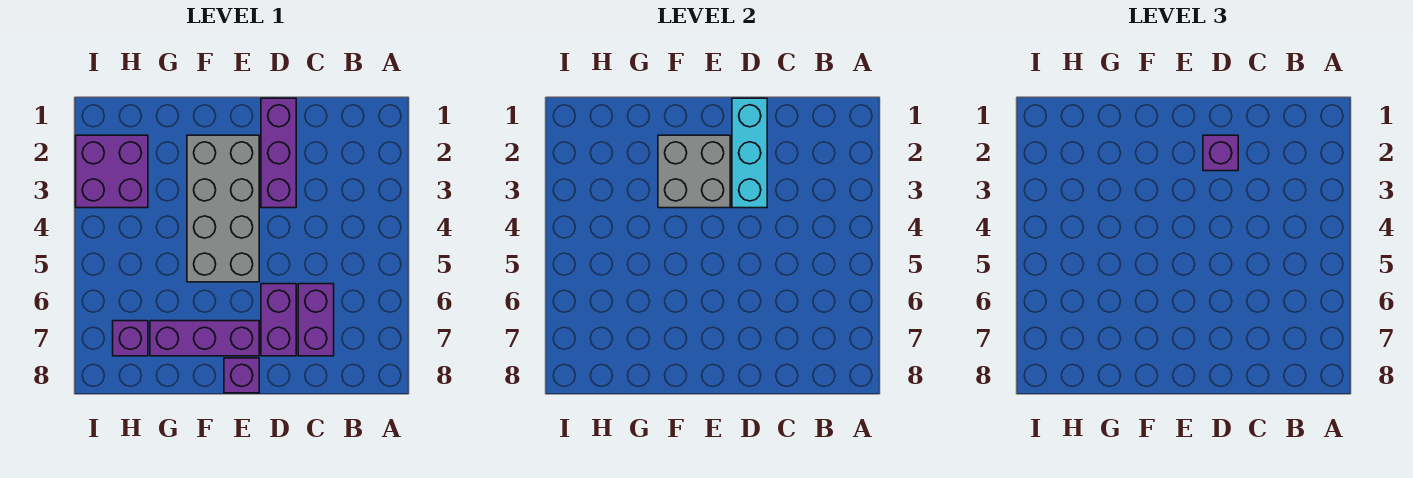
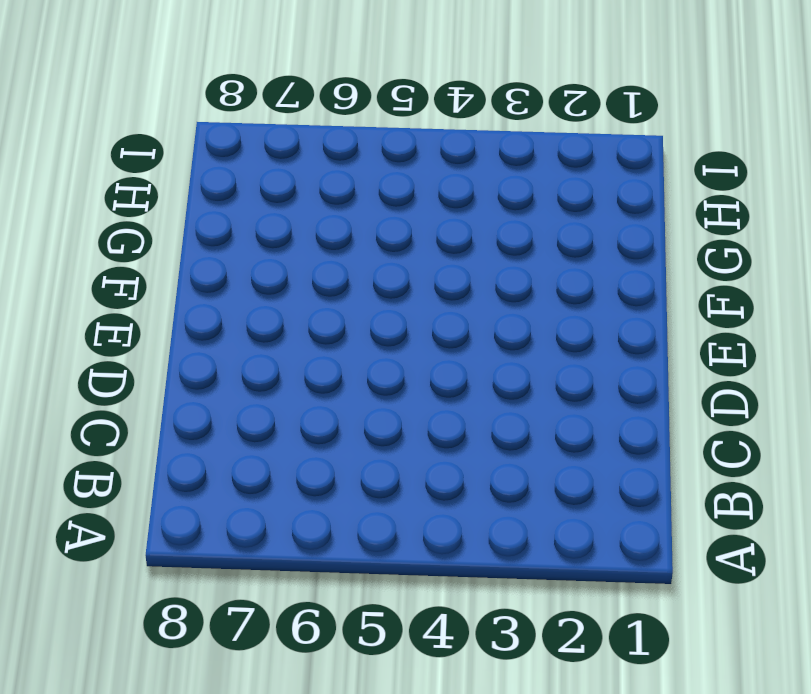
none -> purple brick C6:C7 level 1
none -> purple brick D1:D3 level 1

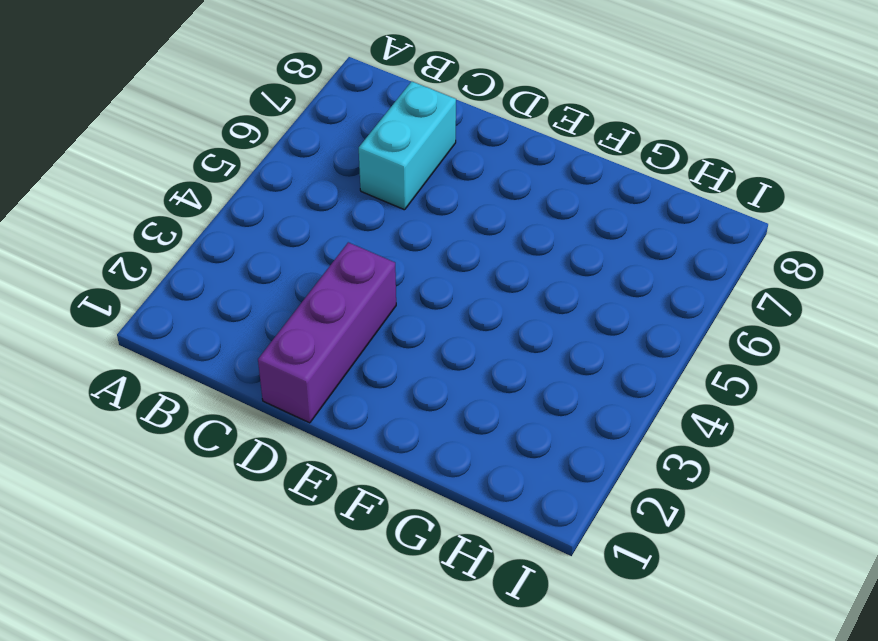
cyan brick C6:C7 level 1 -> purple brick C6:C7 level 1
none -> purple brick D6:D7 level 1
none -> grey brick E2:F5 level 1

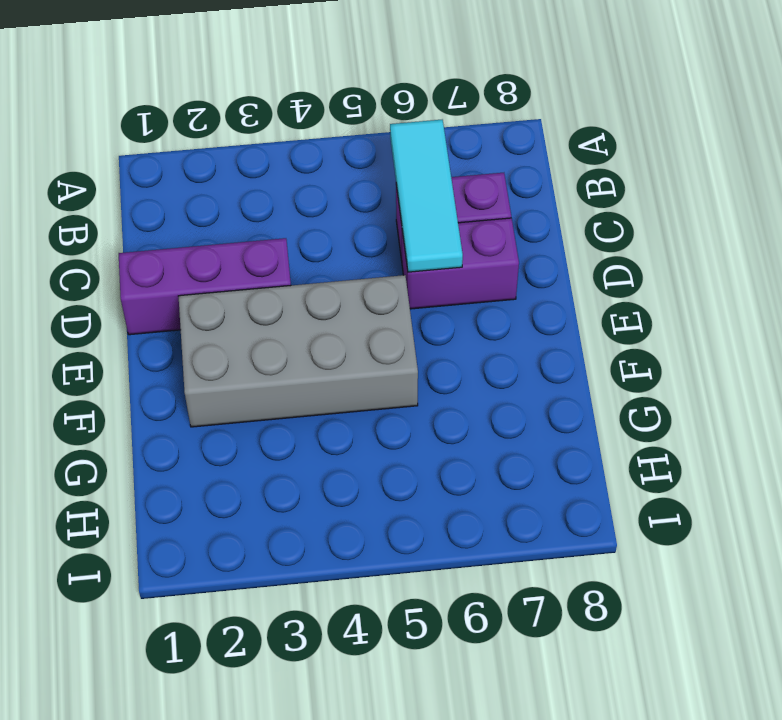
cyan tile B6:D6 level 2 -> none
none -> purple brick E7:G7 level 1
none -> purple brick E8 level 1

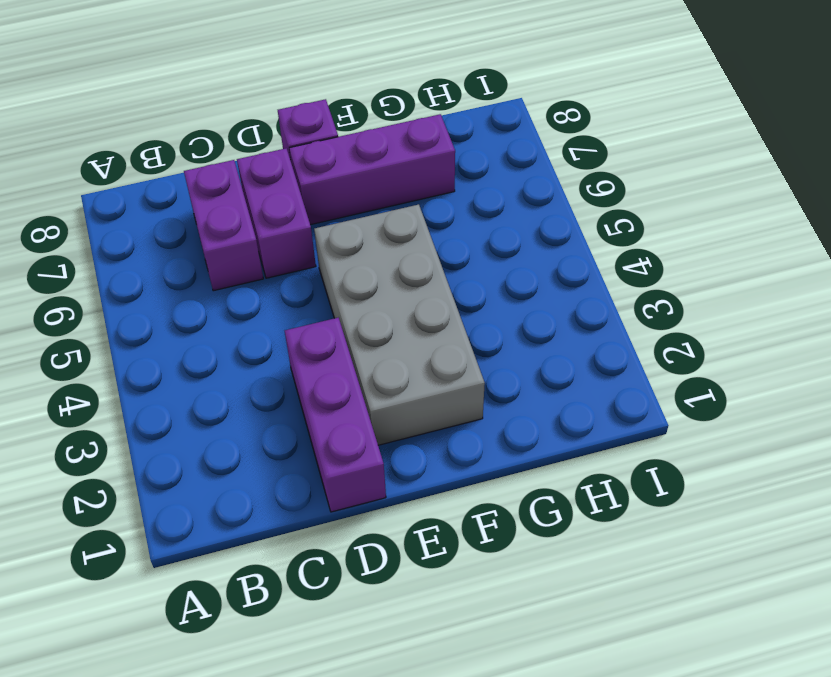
none -> purple brick H2:I3 level 1
none -> purple brick H7 level 1

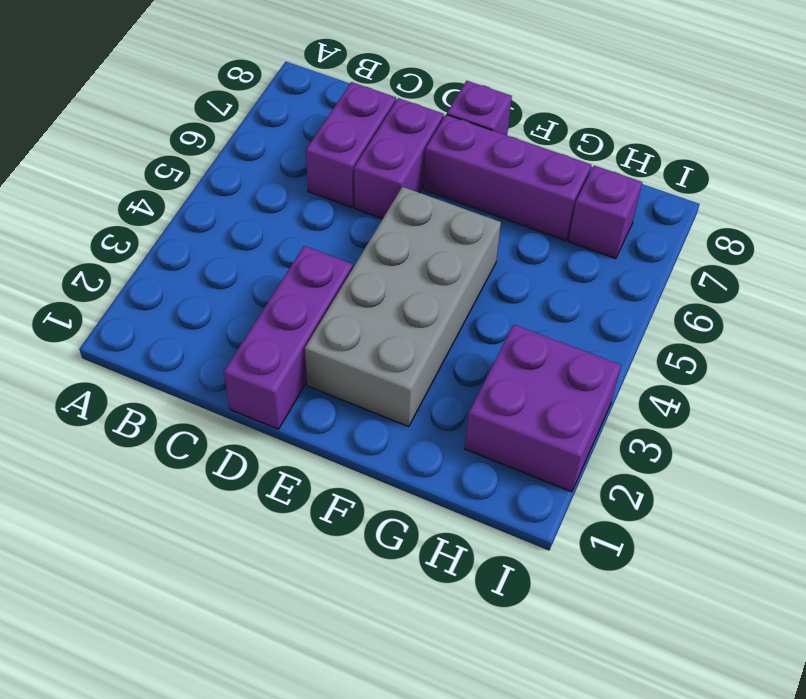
none -> cyan brick D1:D3 level 2
none -> grey brick E2:F3 level 2

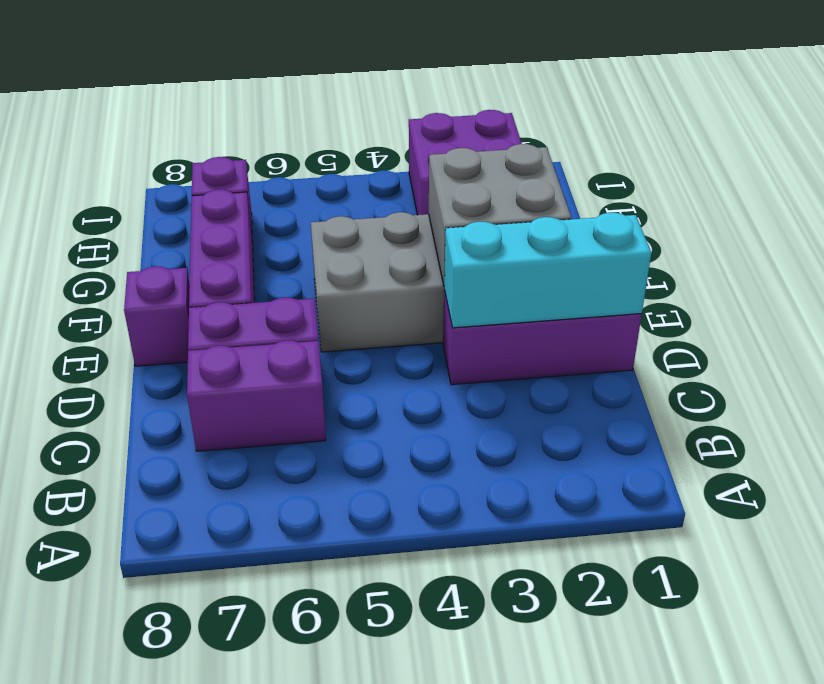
none -> purple brick D2 level 3

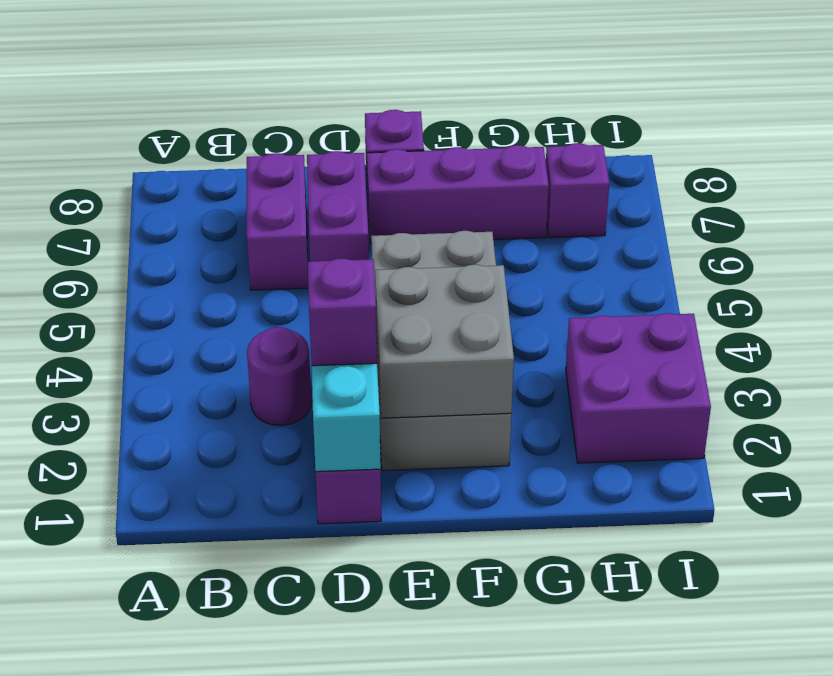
purple round brick C3 level 1 -> none

